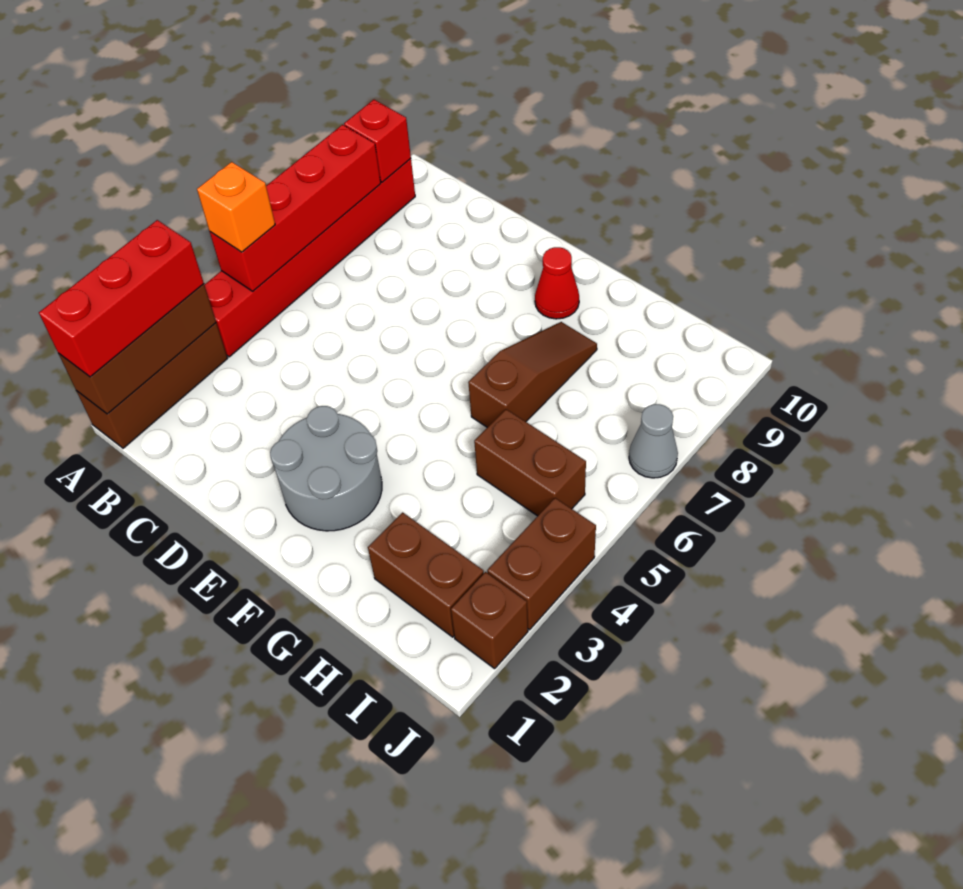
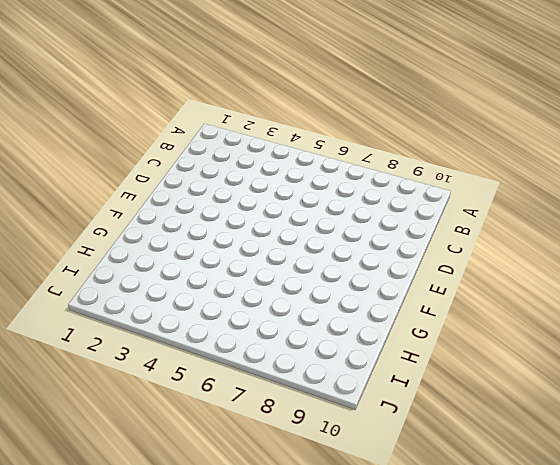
none -> brown brick A1:A3 level 1
none -> red brick A4:A9 level 1
none -> grey round brick E2:F3 level 1

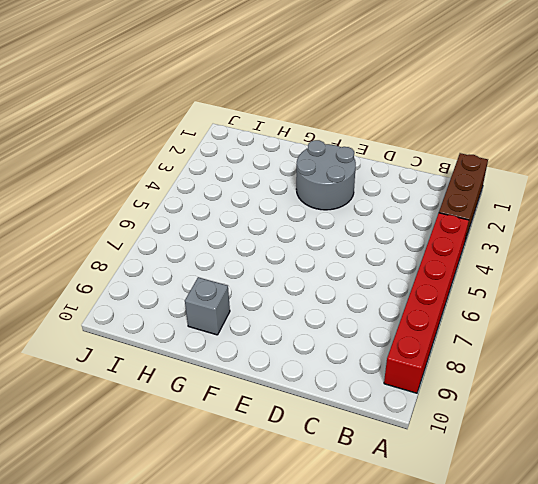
grey brick G9 level 1 -> none
none -> red cone F9 level 1
none -> brown slope G6:G8 level 1 top 6
none -> brown brick H2:I2 level 1

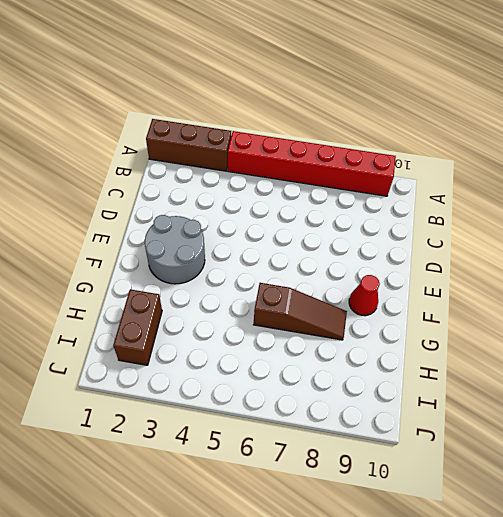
none -> brown brick H5:I5 level 1
none -> brown brick J2 level 1
none -> brown brick J3:J4 level 1

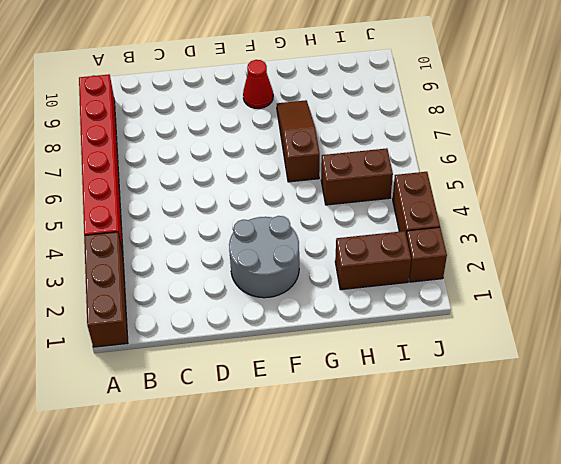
none -> grey cone J7 level 1
none -> brown brick A1:A3 level 2
none -> red brick A5:A8 level 2

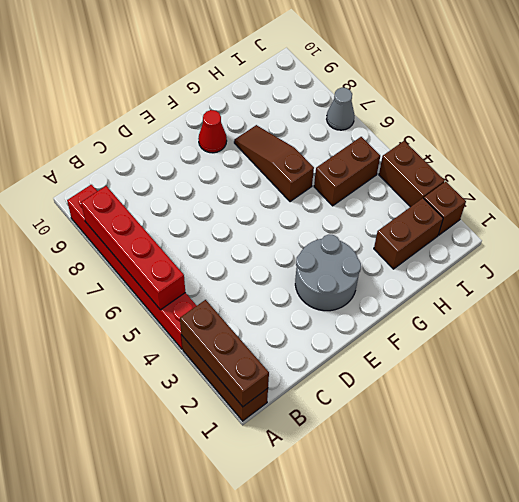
none -> red brick A9 level 2
none -> red brick A1:A3 level 3
none -> orange brick A5 level 3

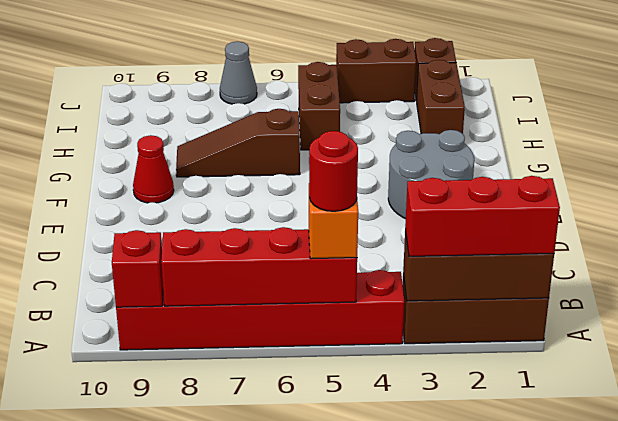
red round brick A5 level 4 -> none

